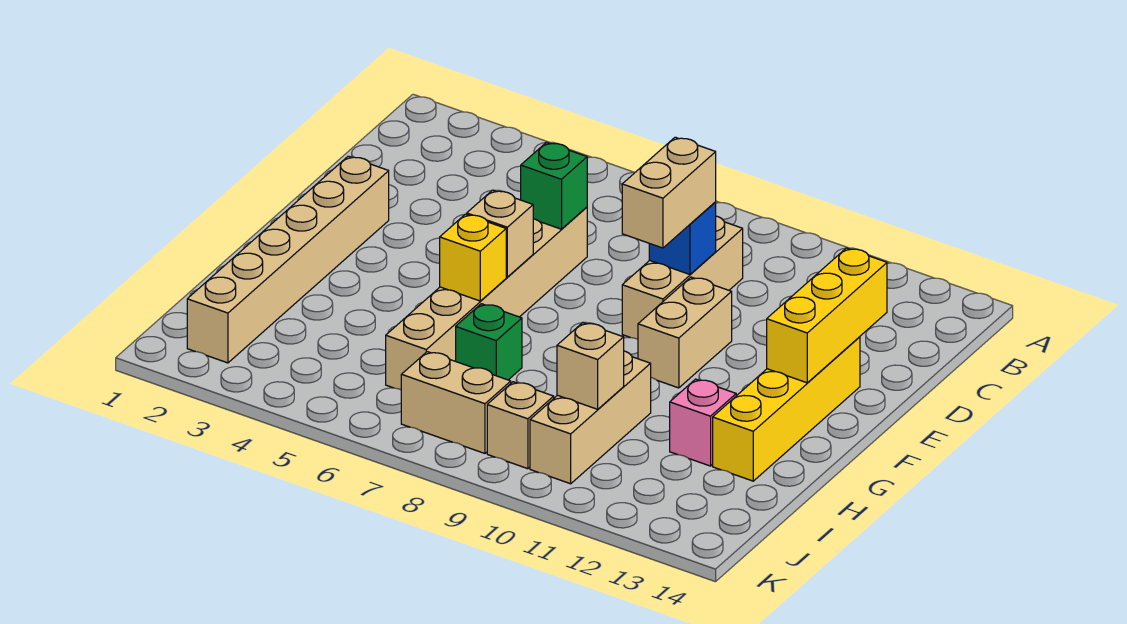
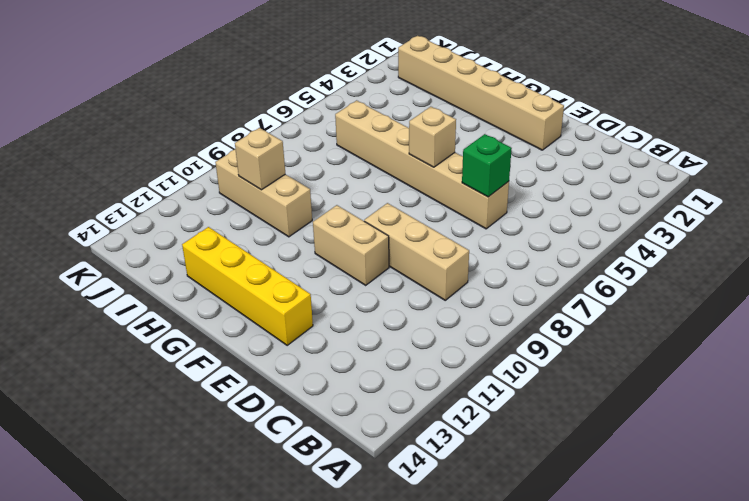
none -> green brick H7 level 1
none -> pink brick H12 level 1
none -> tan brick J7:J8 level 1

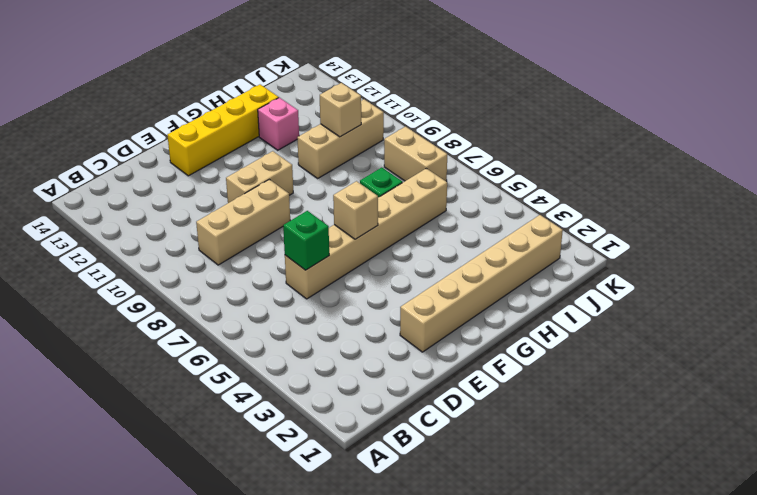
none -> tan brick J9 level 1
none -> blue brick D9 level 2
none -> yellow brick D13:F13 level 2

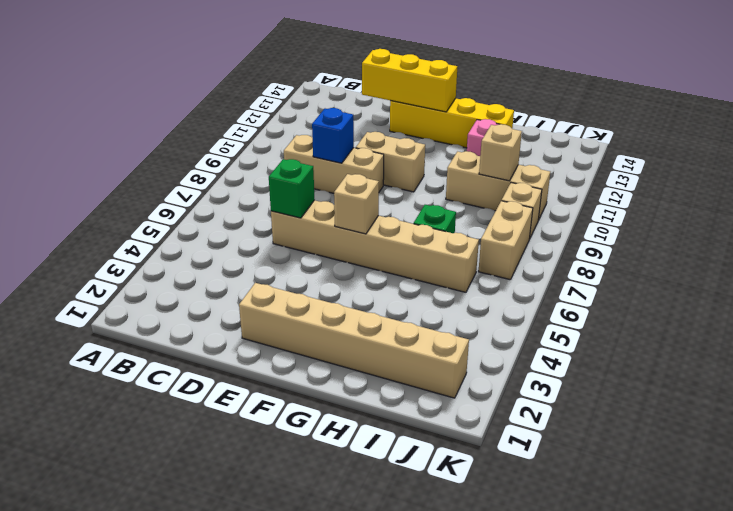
none -> yellow brick G6 level 2
none -> tan brick D9:E9 level 3

